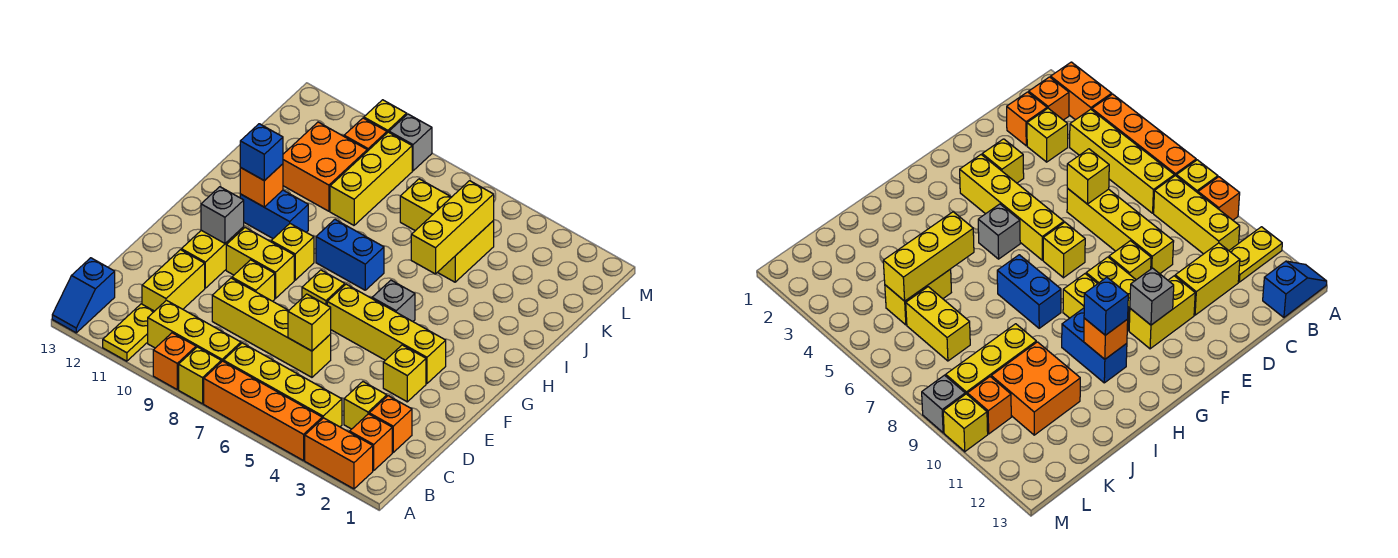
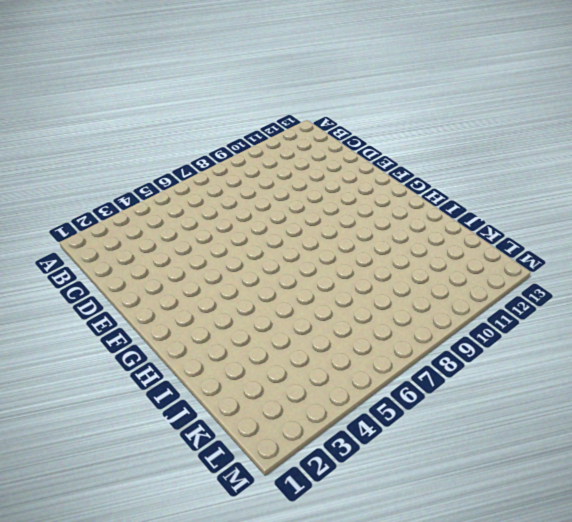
none -> orange brick A2:A3 level 1
none -> orange brick A4:A7 level 1
none -> yellow brick A8 level 1
none -> orange brick A9 level 1

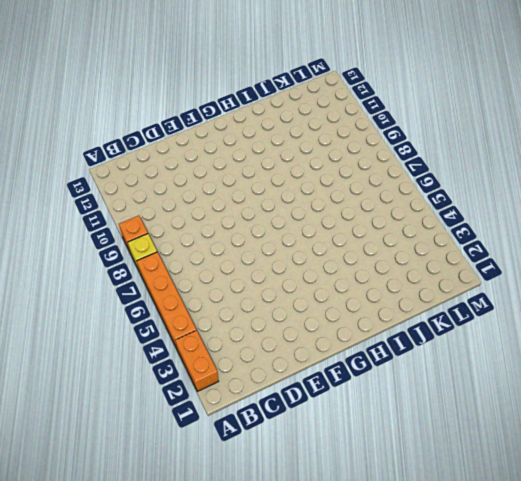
none -> yellow plate A11:B11 level 1
none -> blue slope A13:B13 level 1 top B
none -> orange brick B2 level 1
none -> yellow brick B4:B7 level 1

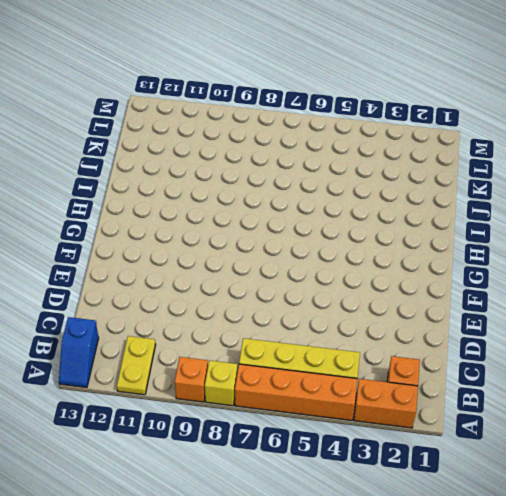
none -> yellow brick B8:B10 level 1
none -> orange brick C2 level 1
none -> yellow brick C3 level 1
none -> yellow brick C11:D11 level 1

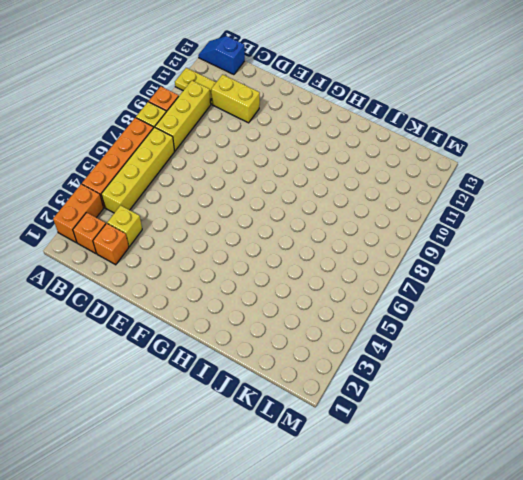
none -> yellow brick D6:D9 level 1
none -> yellow brick E3 level 1
none -> yellow brick E9 level 1
none -> yellow brick E11:F11 level 1

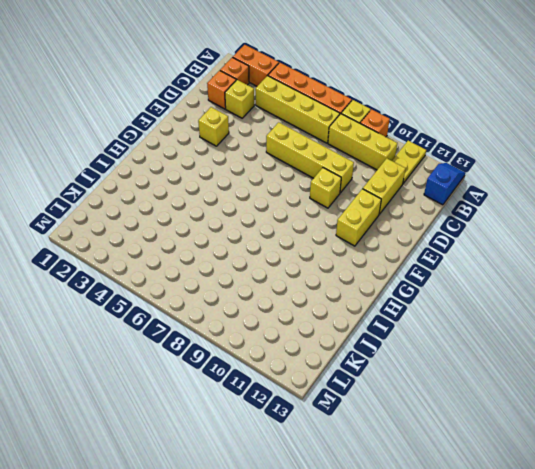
none -> yellow brick F3:F6 level 1
none -> yellow brick F7 level 1
none -> yellow brick F9:F10 level 1
none -> grey brick G5 level 1

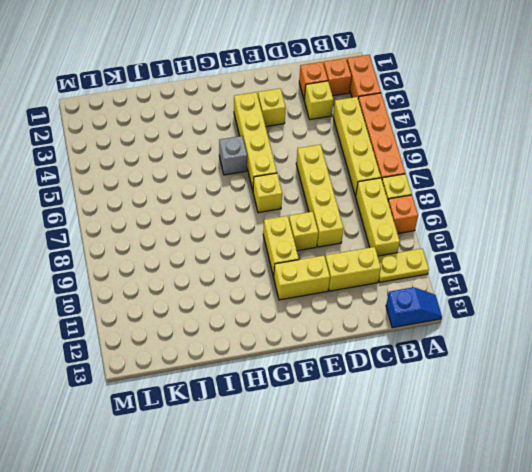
none -> yellow brick G9 level 1
none -> blue brick H7:H8 level 1
none -> blue brick H10:H11 level 1
none -> yellow brick J5:K5 level 1

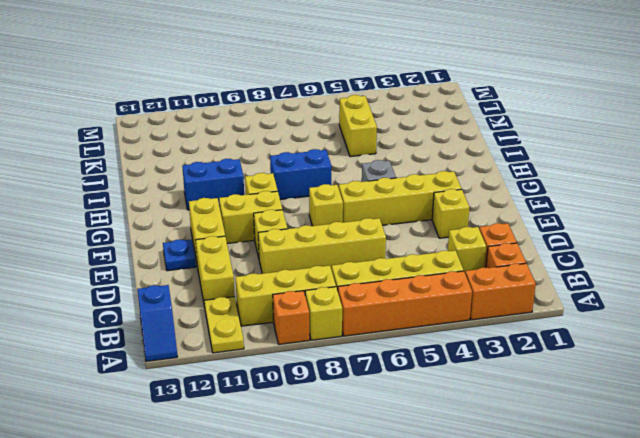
blue plate E12 level 1 -> none
none -> yellow brick J9:L9 level 1
none -> orange brick J10:K11 level 1
none -> yellow brick K6:K7 level 1
none -> orange brick L10 level 1

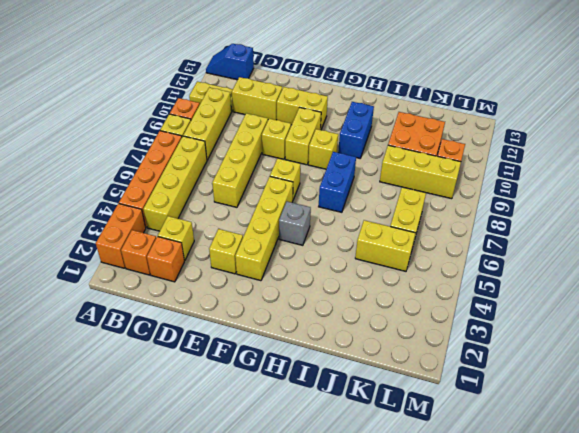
none -> grey brick M9 level 1
none -> yellow brick M10 level 1
none -> yellow brick D6 level 2
none -> grey brick F11 level 2

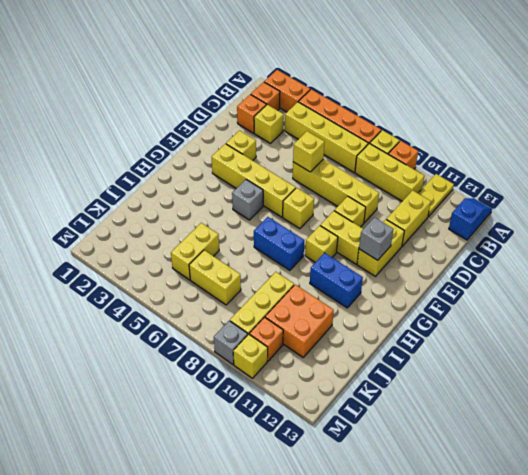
none -> orange brick H11 level 2
none -> yellow brick I5:K5 level 2
none -> blue brick H11 level 3

